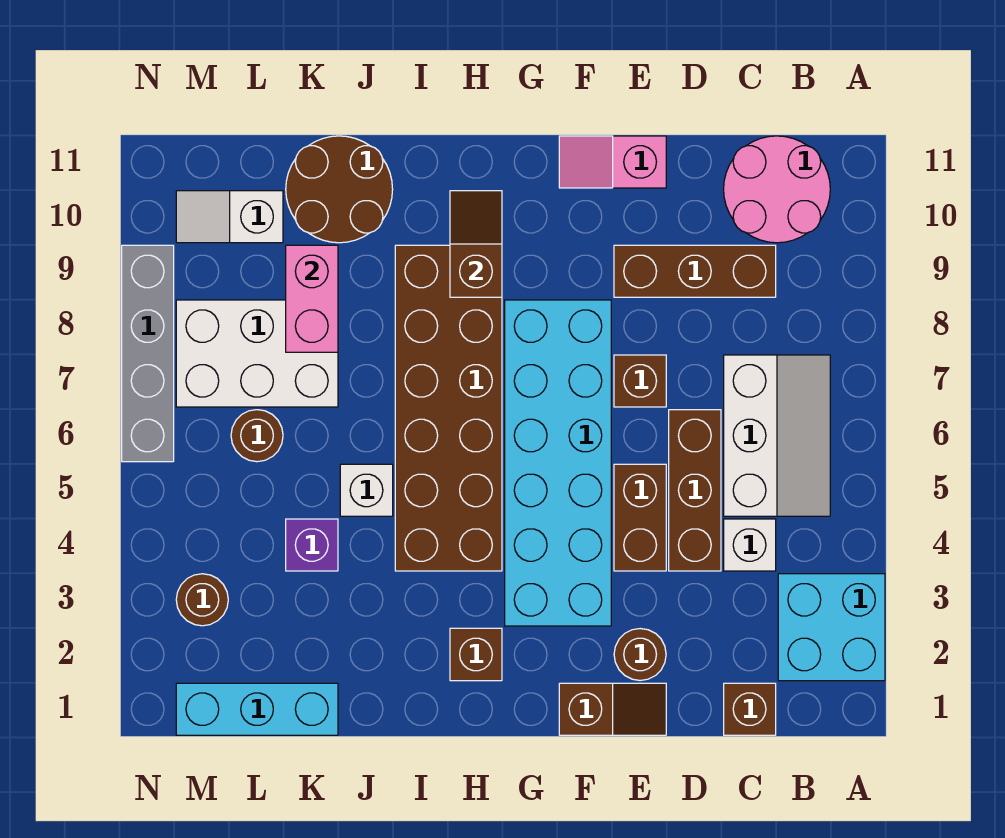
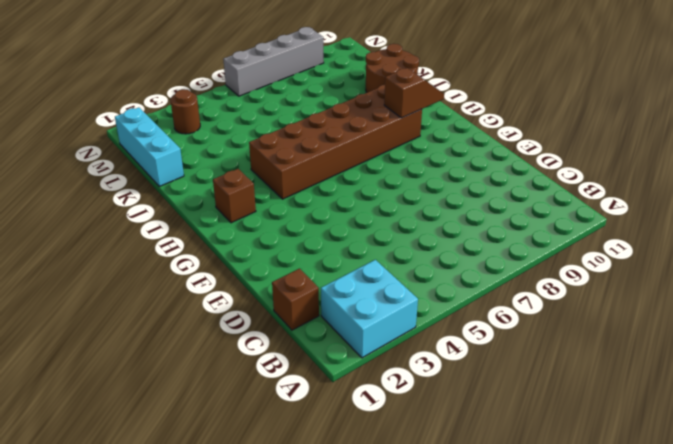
none -> white slope B5:C7 level 1 top C
none -> pink round brick B10:C11 level 1
none -> white brick C4 level 1

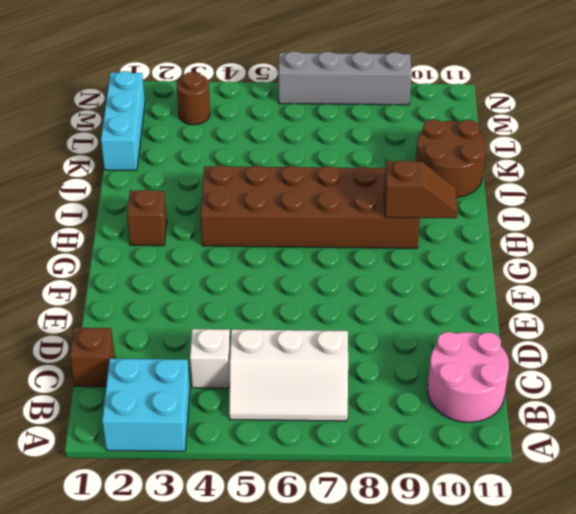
none -> brown brick C9:E9 level 1
none -> brown brick D4:D6 level 1
none -> brown slope E1:F1 level 1 top F

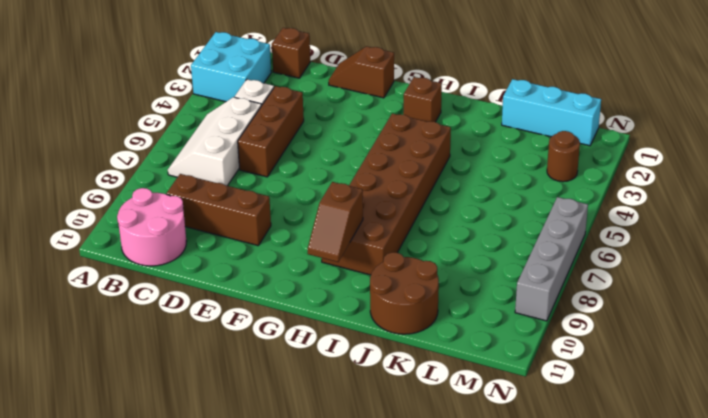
none -> brown round brick E2 level 1
none -> brown brick E4:E5 level 1
none -> brown brick E7 level 1

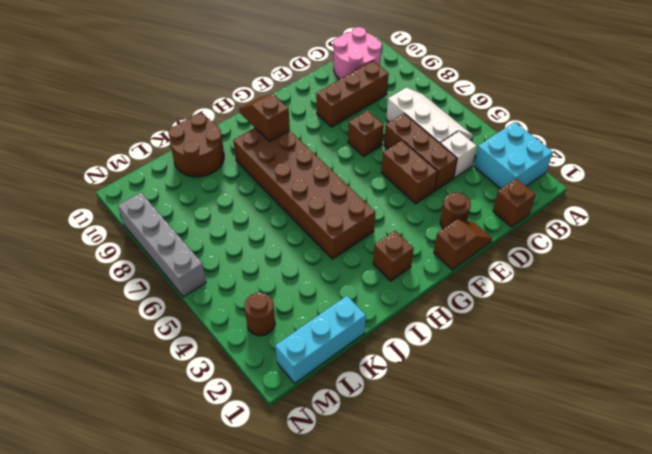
none -> pink slope E11:F11 level 1 top E
none -> cyan brick F3:G8 level 1
none -> white brick J5 level 1

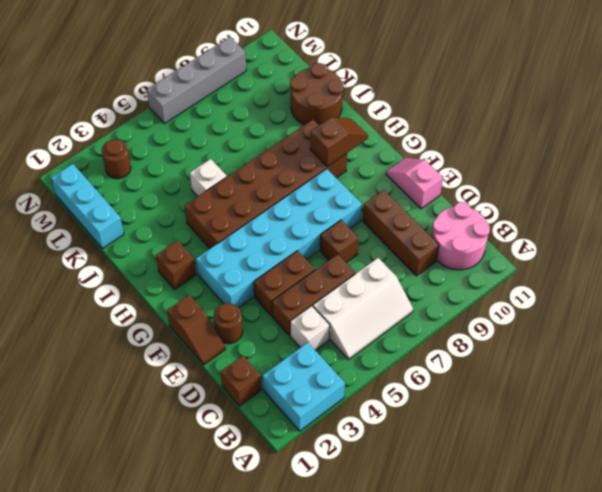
none -> purple brick K4 level 1
none -> white brick K7:M8 level 1
none -> brown round brick L6 level 1

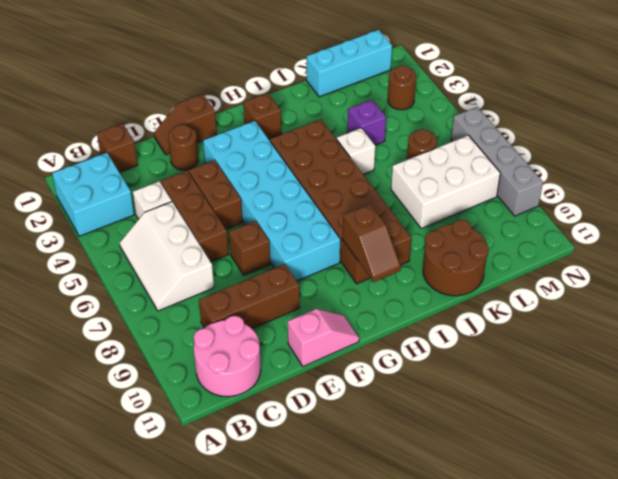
none -> white slope L10:M10 level 1 top L
none -> pink brick K8:K9 level 2

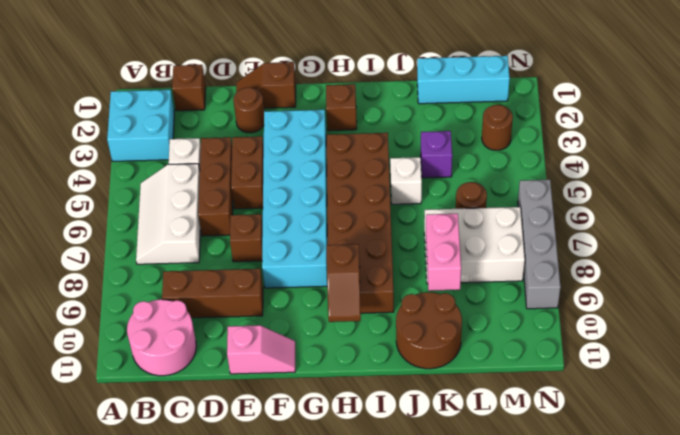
none -> white slope L10:M10 level 1 top L

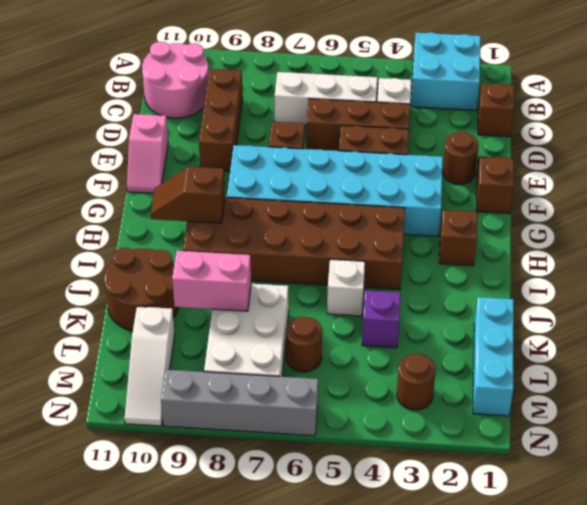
white slope L10:N10 level 1 top L -> white slope L10:M10 level 1 top L

